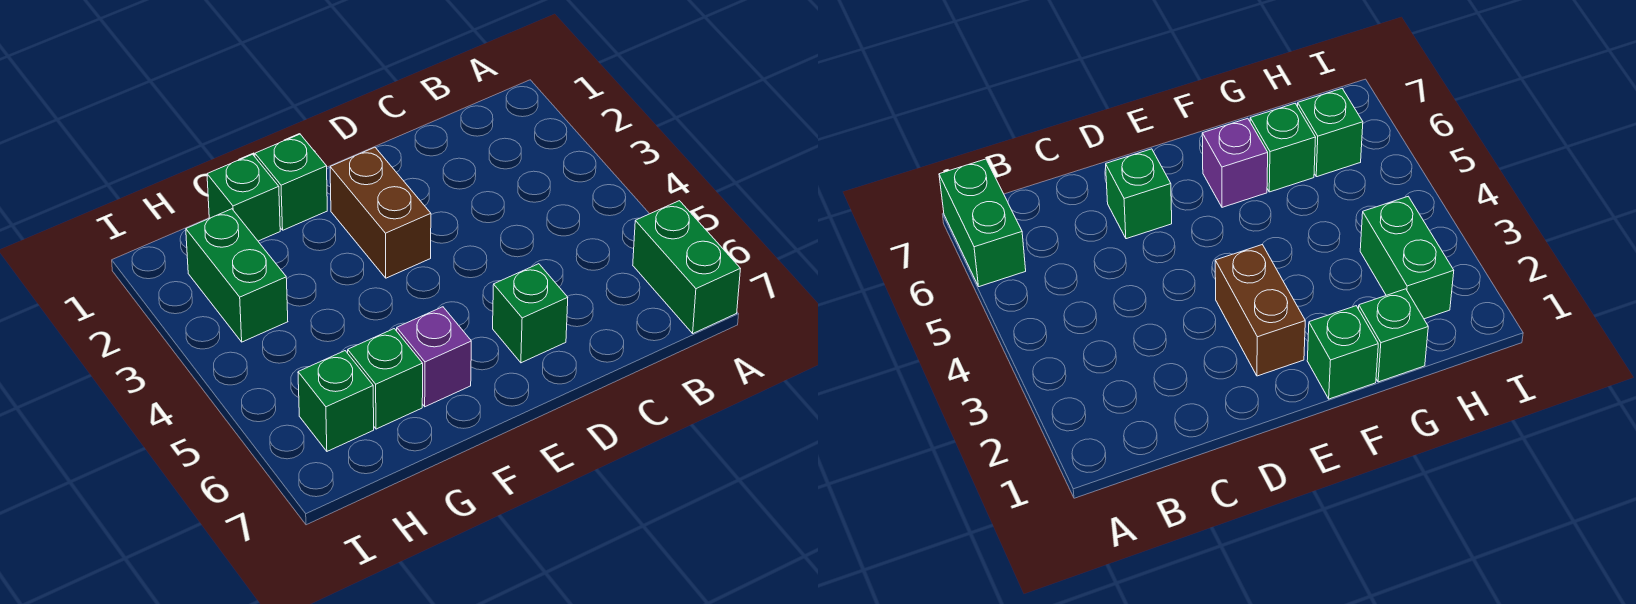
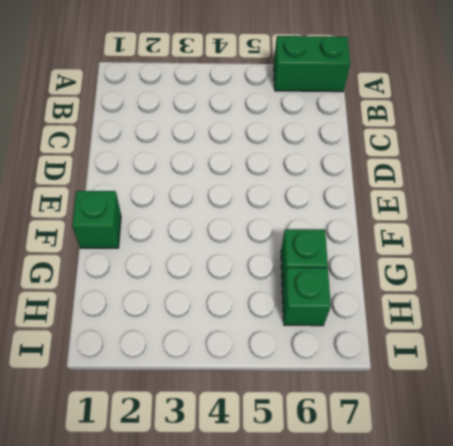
none -> green brick D6 level 1
none -> brown brick E2:E3 level 1

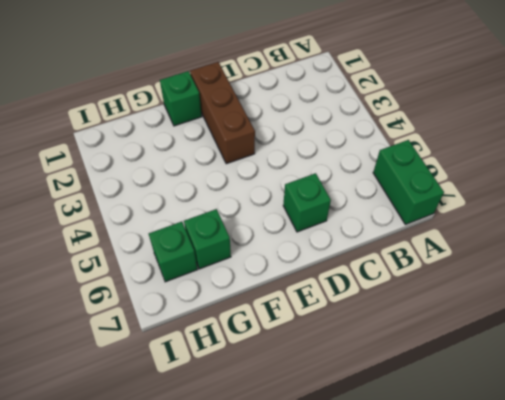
brown brick E1:E3 level 1 -> brown brick E2:E3 level 1
none -> purple brick F6 level 1
none -> green brick G1 level 1

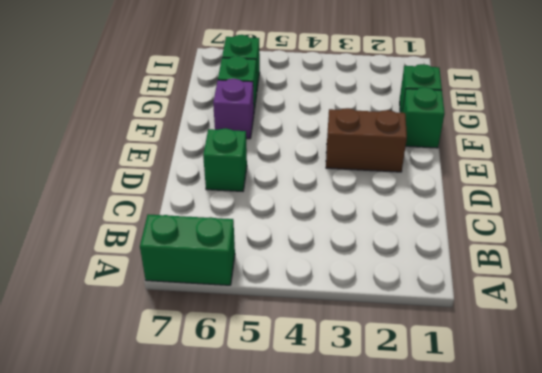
none -> green brick H2:H3 level 1

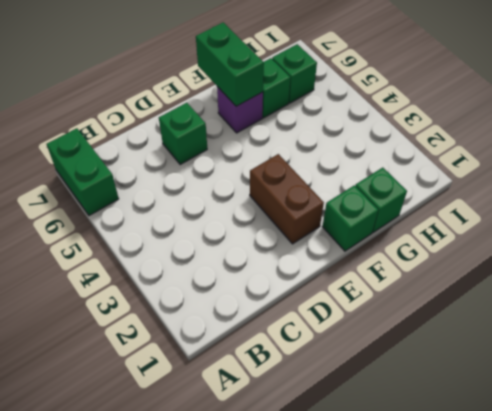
green brick F6:F7 level 2 -> green brick H2:H3 level 1

